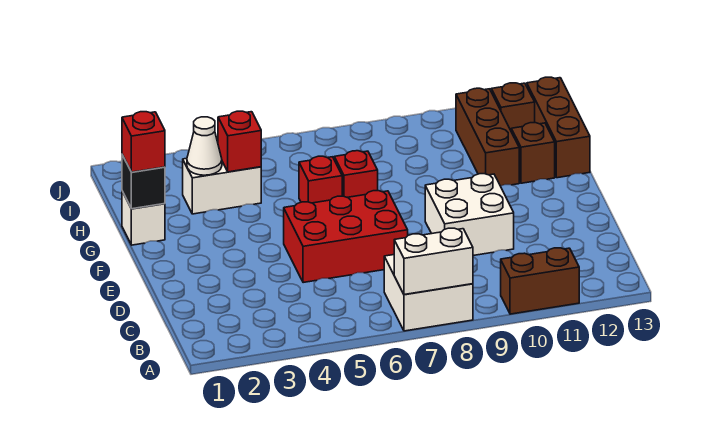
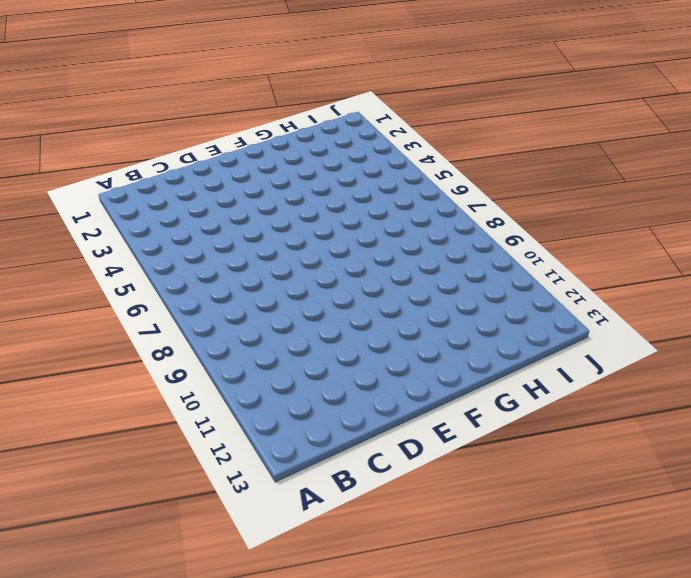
none -> white brick A7:B8 level 1
none -> brown brick A10:A11 level 1
none -> red brick D5:E7 level 1

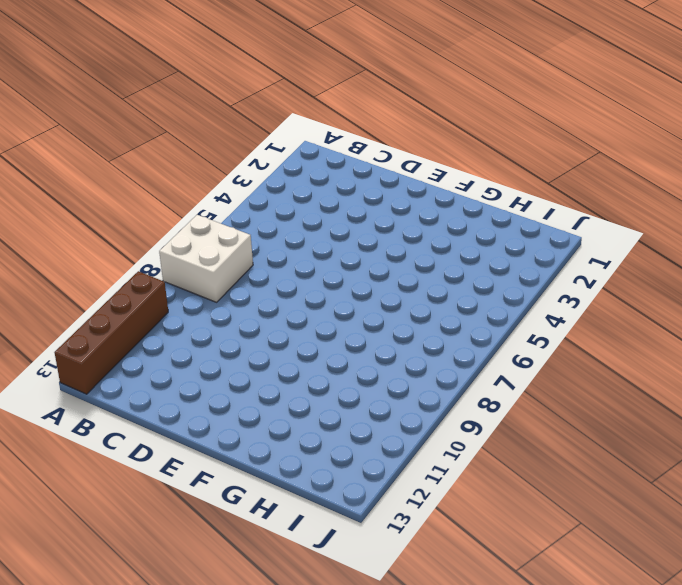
brown brick A10:A13 level 1 -> brown brick A10:A11 level 1
none -> red brick D5:E7 level 1
none -> white brick D9:E10 level 1
none -> white brick G1 level 1

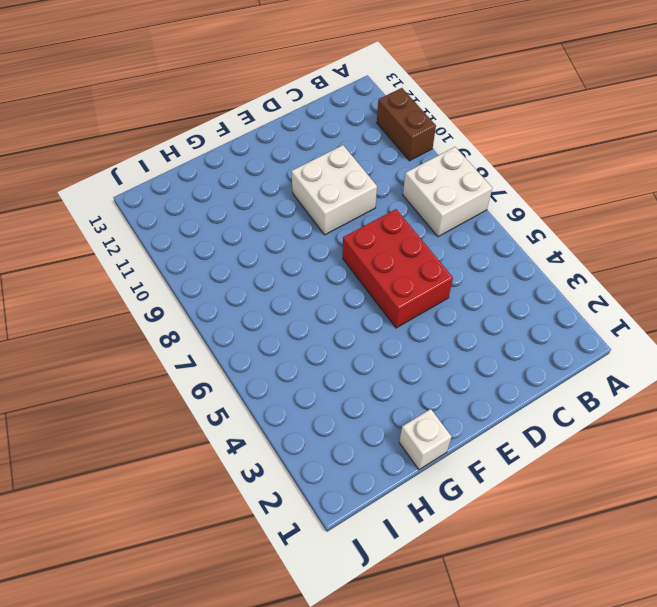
none -> red brick G6 level 1
none -> red brick G7 level 1
none -> brown brick G11:I11 level 1

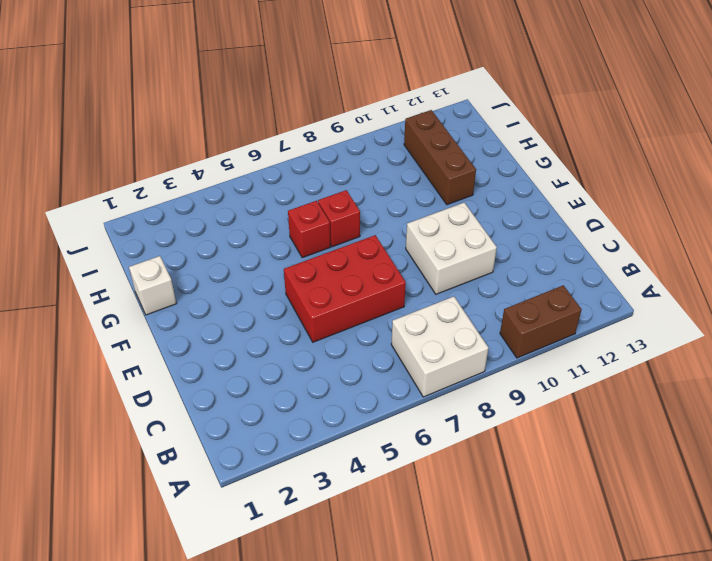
none -> brown brick G12 level 1
none -> brown brick G13:I13 level 1
none -> white brick H3:H4 level 1

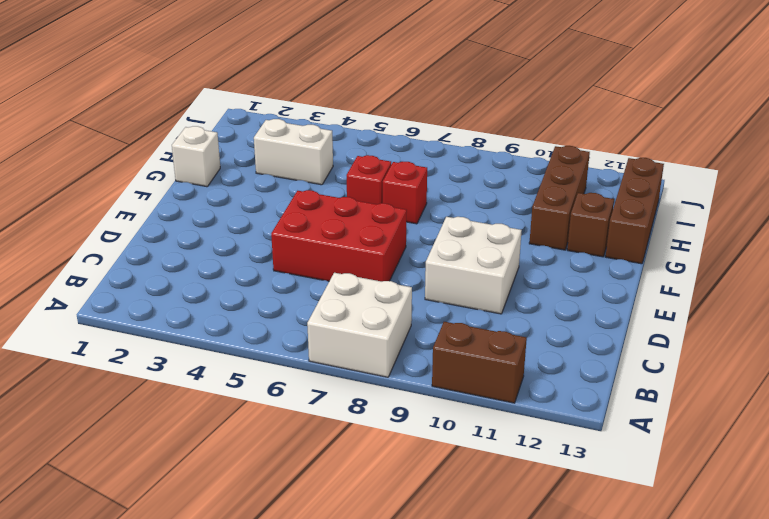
none -> brown brick I12 level 1
none -> white brick A7:A8 level 2
none -> black brick G1 level 2

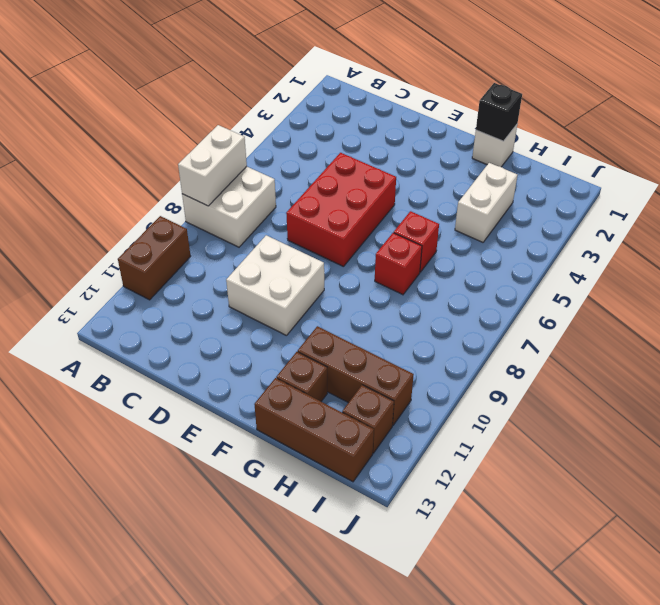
none -> white cone H3 level 2
none -> red brick H4 level 2
none -> red brick G1 level 3

